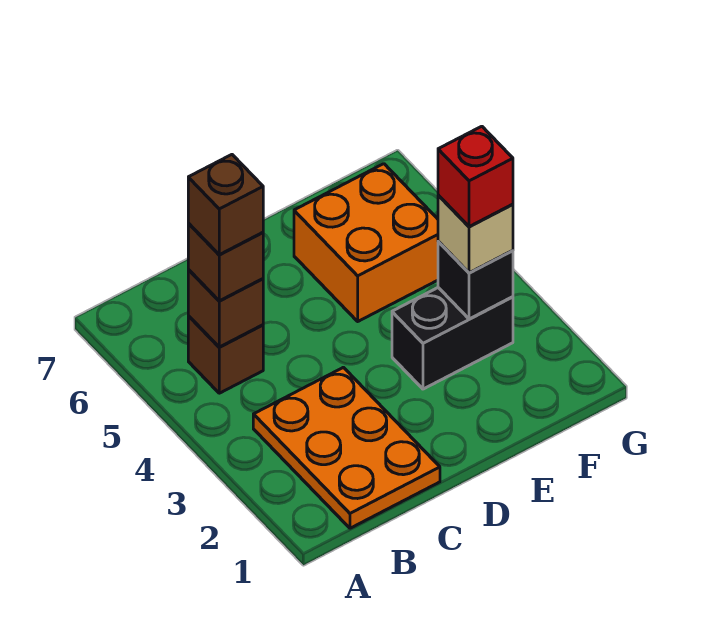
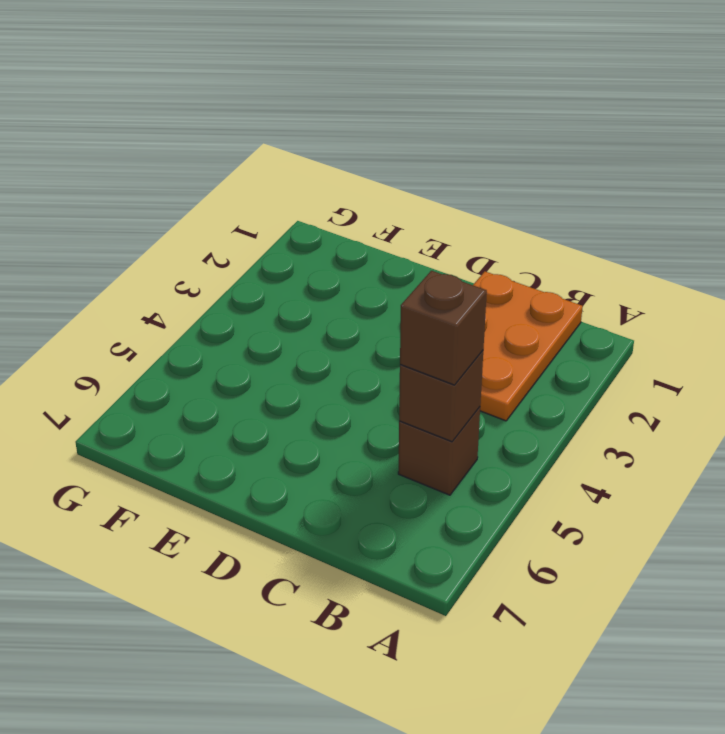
none -> black brick E3:F3 level 1
none -> orange brick E5:F6 level 1

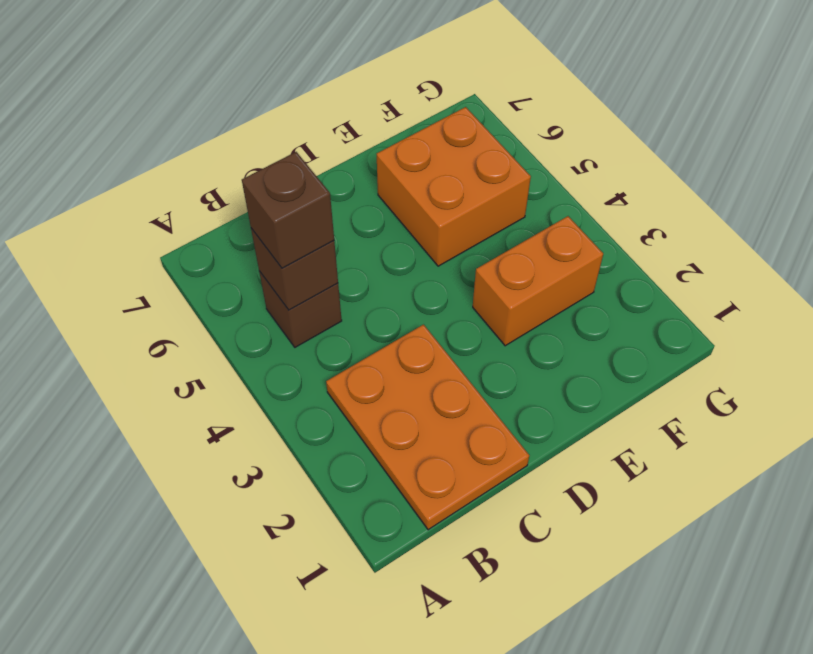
orange brick E3:F3 level 1 -> black brick E3:F3 level 1
none -> black brick F3 level 2
none -> tan brick F3 level 3

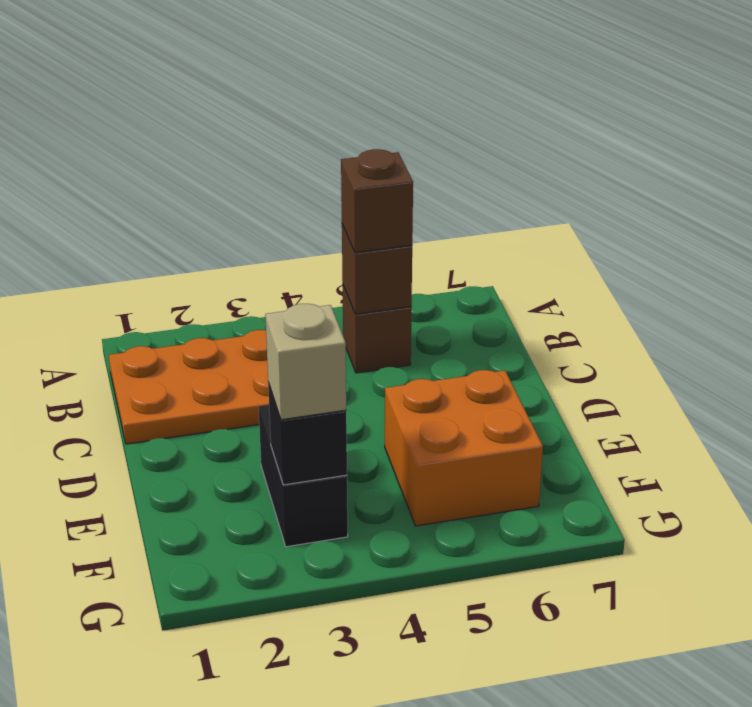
none -> brown brick B5 level 4
none -> red brick F3 level 4

